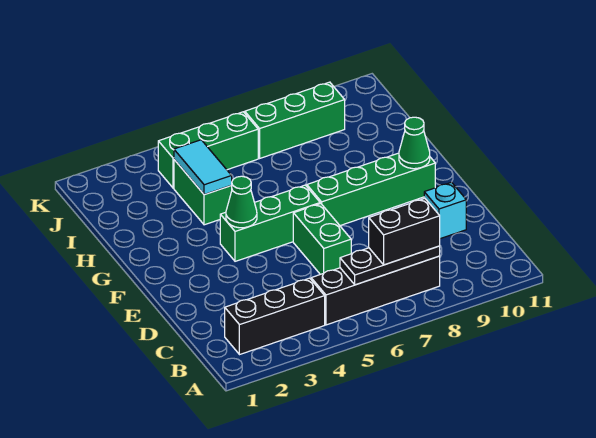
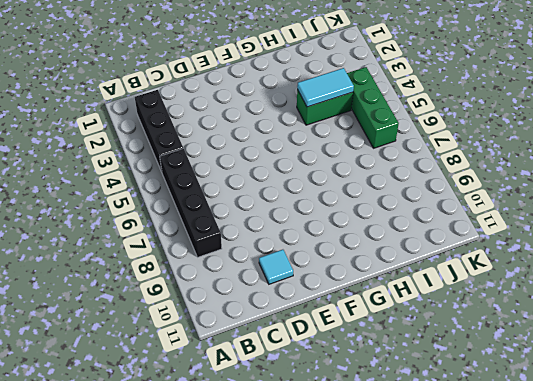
cyan tile D10 level 1 -> cyan brick D10 level 1
none -> green brick D6:E6 level 1
none -> green brick F4:F6 level 1
none -> green brick F7:F10 level 1

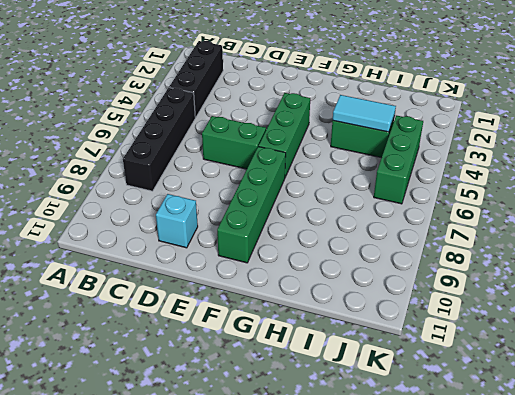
none -> green brick J7:J9 level 1
none -> black plate B6:B8 level 2
none -> green cone F4 level 2

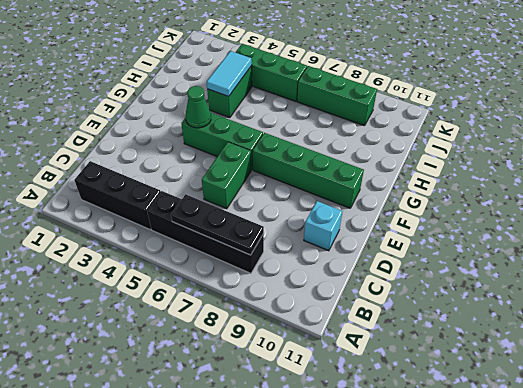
none -> green cone F10 level 2
none -> black brick B7:B8 level 3

